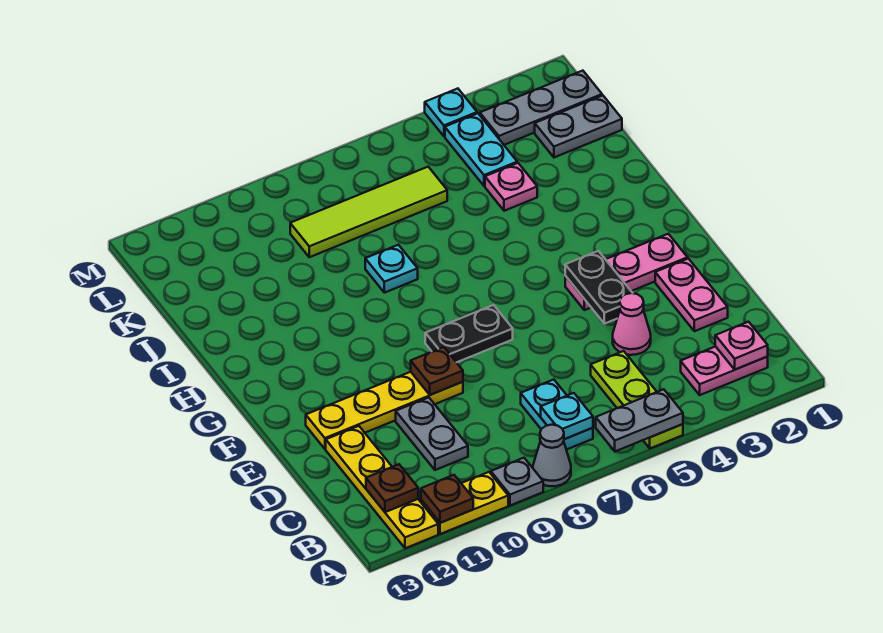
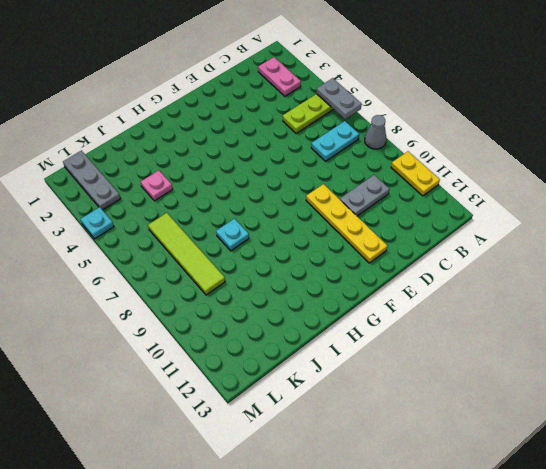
none -> grey plate A9 level 1
none -> yellow plate A12:D12 level 1
none -> pink plate D2:E2 level 1

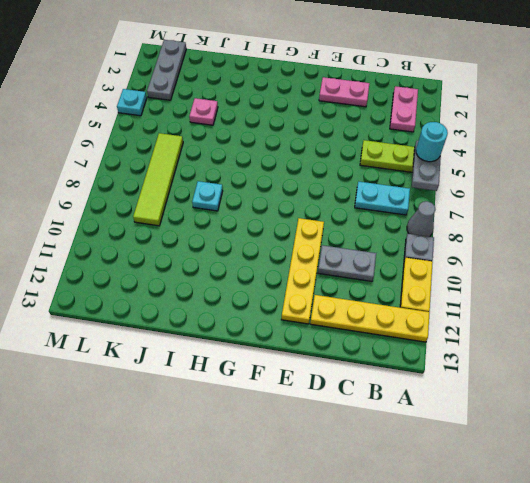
cyan round brick A5 level 3 -> none
none -> pink cone D4 level 1
none -> pink plate F2:F4 level 1
none -> black plate F7:F8 level 1

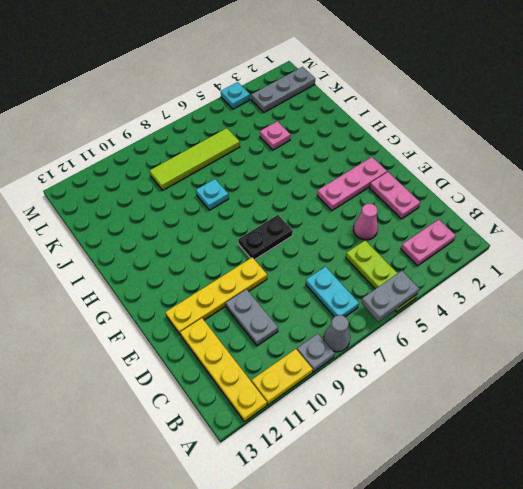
none -> grey plate K1:K2 level 1
none -> cyan plate K4:L4 level 1
none -> brown plate A11 level 2

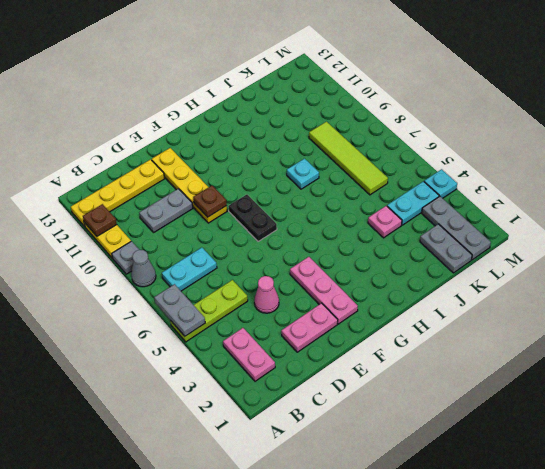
none -> pink plate B2 level 2
none -> cyan plate B7 level 2
none -> brown plate B12 level 2

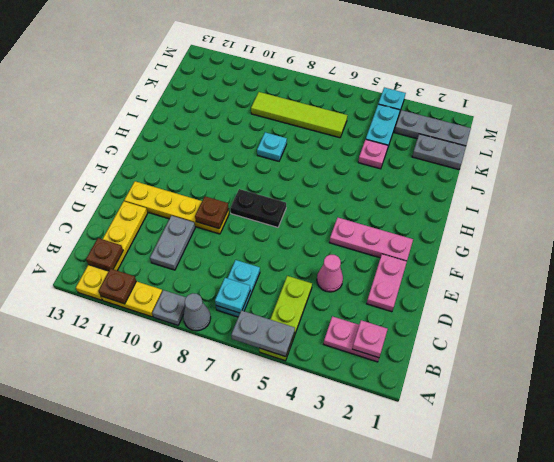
none -> black plate E4:F4 level 2

